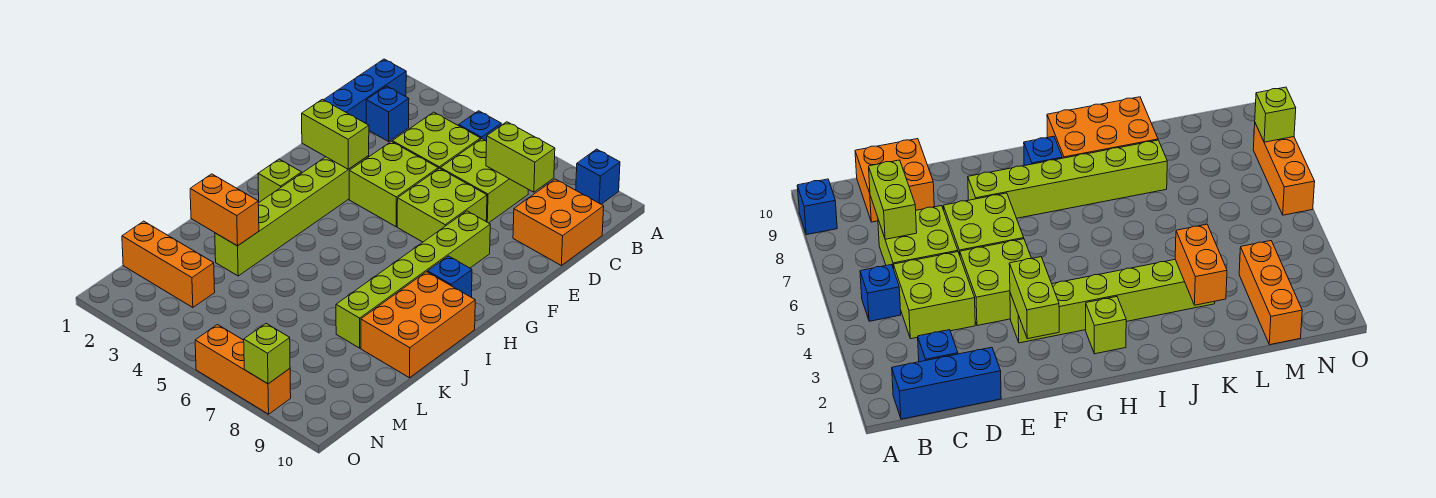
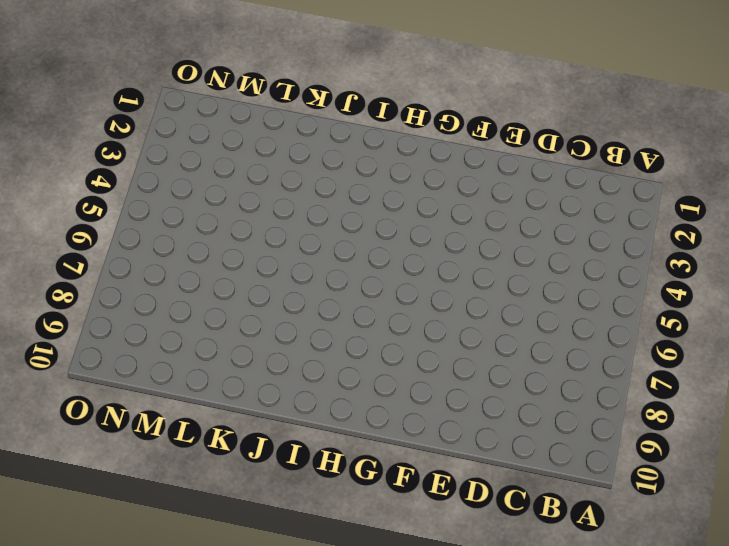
none -> blue brick A9 level 1
none -> blue brick B1:D1 level 1
none -> blue brick B5 level 1

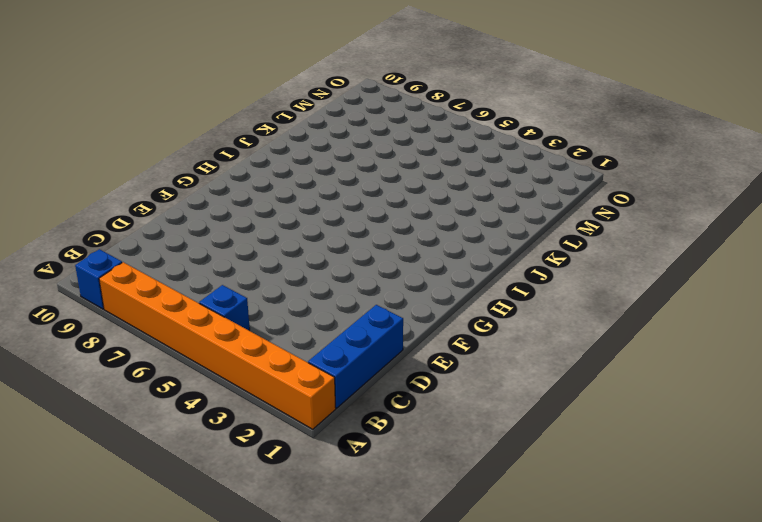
orange brick A1:A8 level 1 -> none
none -> blue brick C2 level 1
none -> lime brick C4:D5 level 1
none -> lime brick C6:D7 level 1

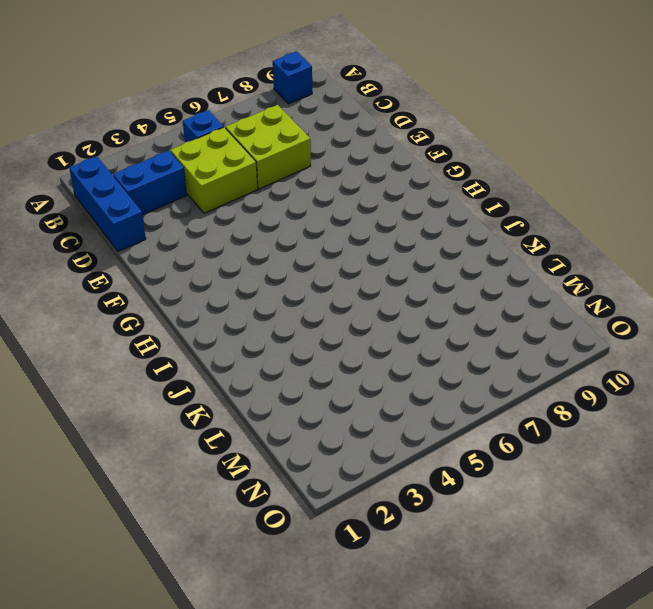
blue brick C2:C3 level 1 -> blue brick C2 level 1
none -> orange brick C9:D10 level 1
none -> lime brick E4:F5 level 1
none -> lime brick E6:F7 level 1

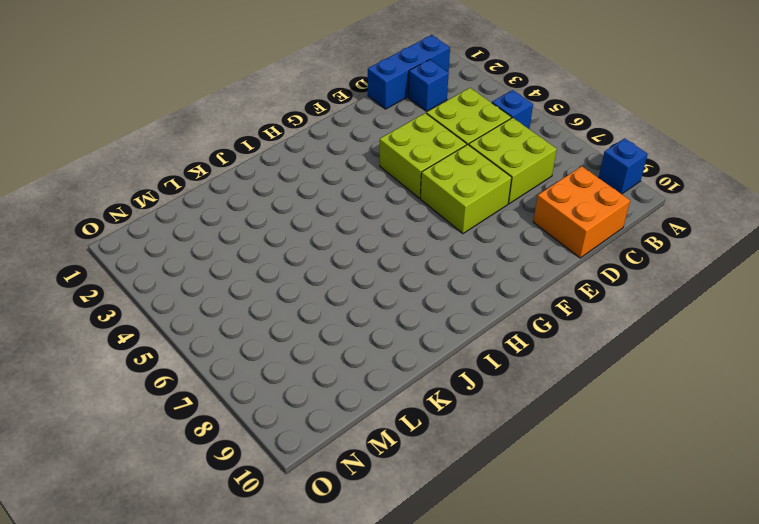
none -> lime brick F3:K3 level 1
none -> lime brick F8:K8 level 1
none -> lime brick H2 level 1

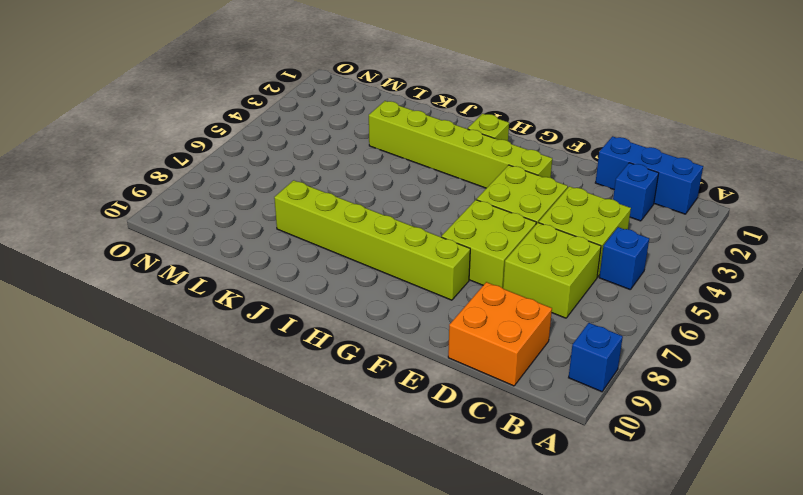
none -> blue brick H9 level 1
none -> orange brick I9:K10 level 1
none -> orange brick M1:M3 level 1

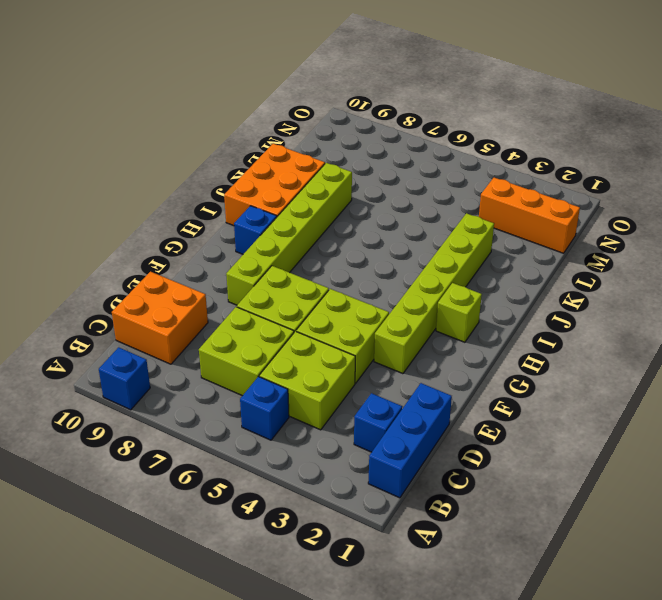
none -> orange brick O6:O8 level 1
none -> lime brick C7:C8 level 2
none -> lime brick F2:F3 level 2

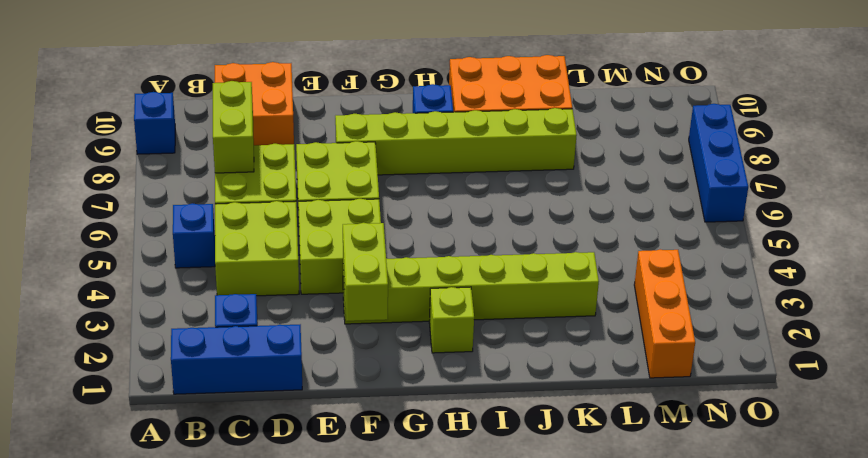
blue brick O6:O8 level 1 -> orange brick O6:O8 level 1
none -> orange brick K2:K3 level 2
none -> lime brick O8 level 2

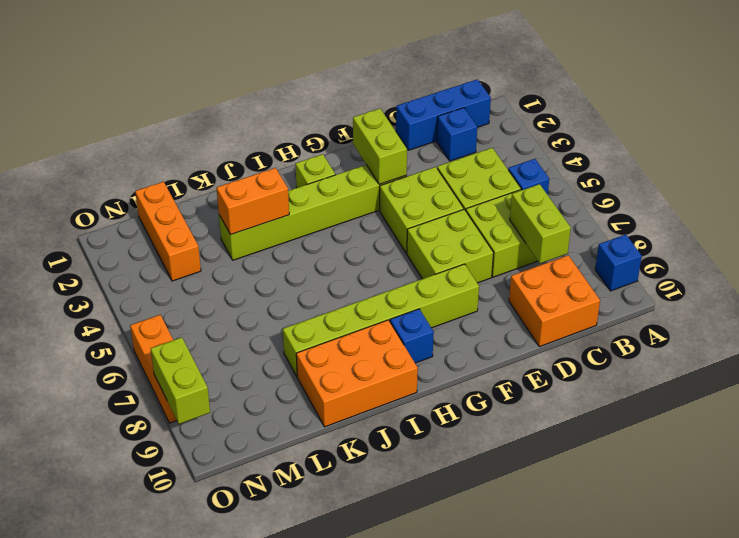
orange brick J3:K3 level 2 -> orange brick K2:K3 level 2
lime brick O8:O9 level 2 -> lime brick O8 level 2

